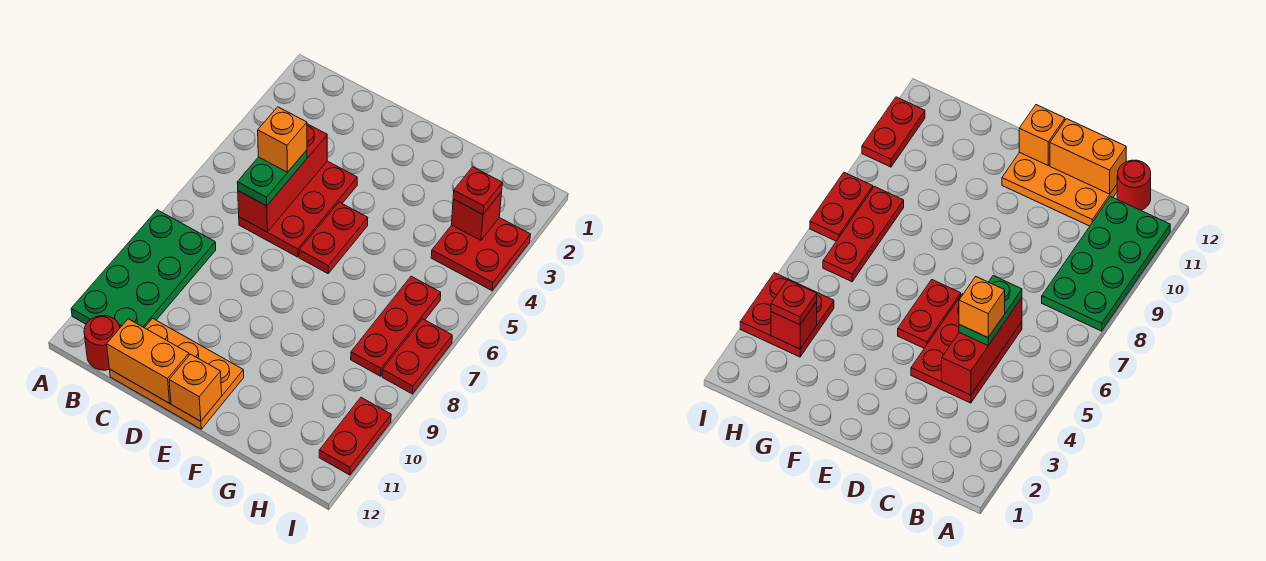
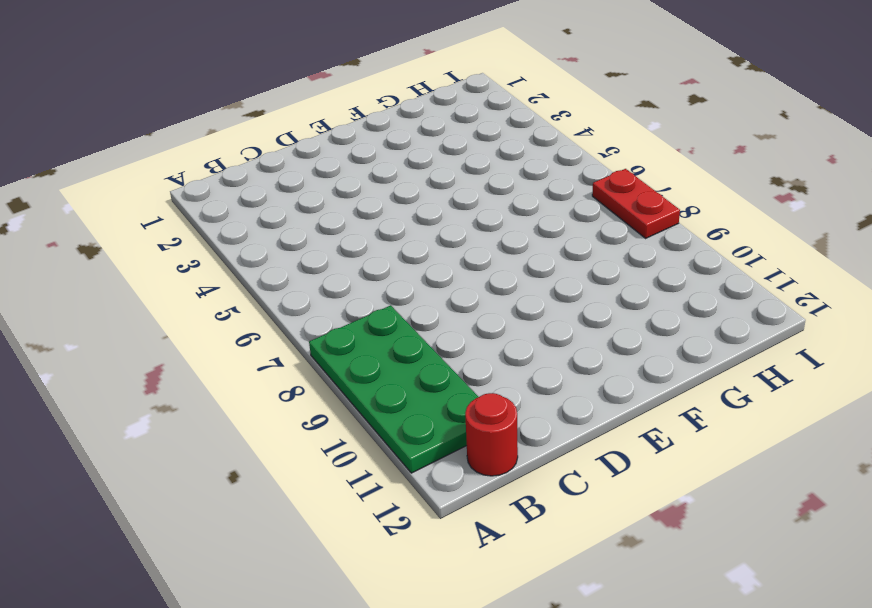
none -> red plate C4:D6 level 1
none -> orange plate C11:E12 level 1
none -> red plate E5:E6 level 1

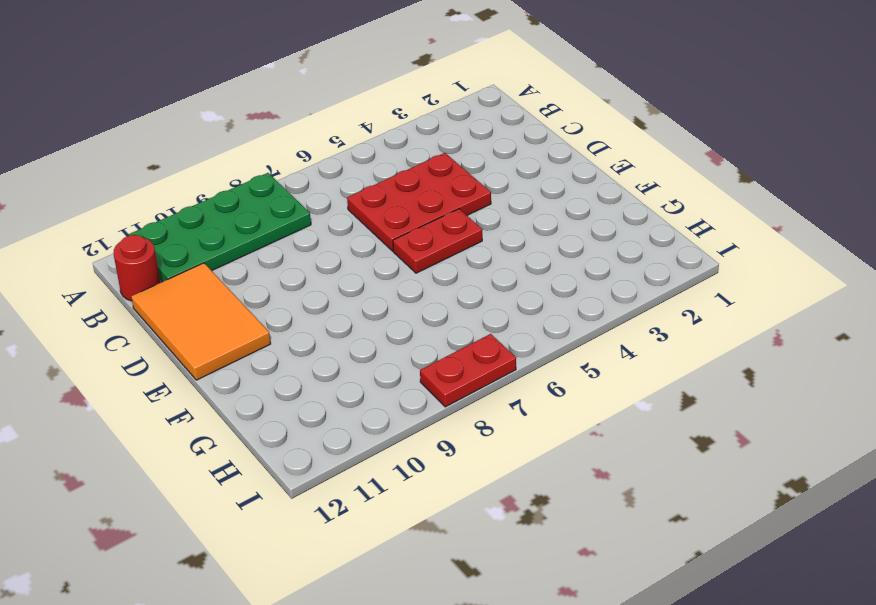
orange tile C11:E12 level 1 -> orange plate C11:E12 level 1
none -> red plate H3:I4 level 1
none -> red plate H6:H8 level 1
none -> red plate I10:I11 level 1

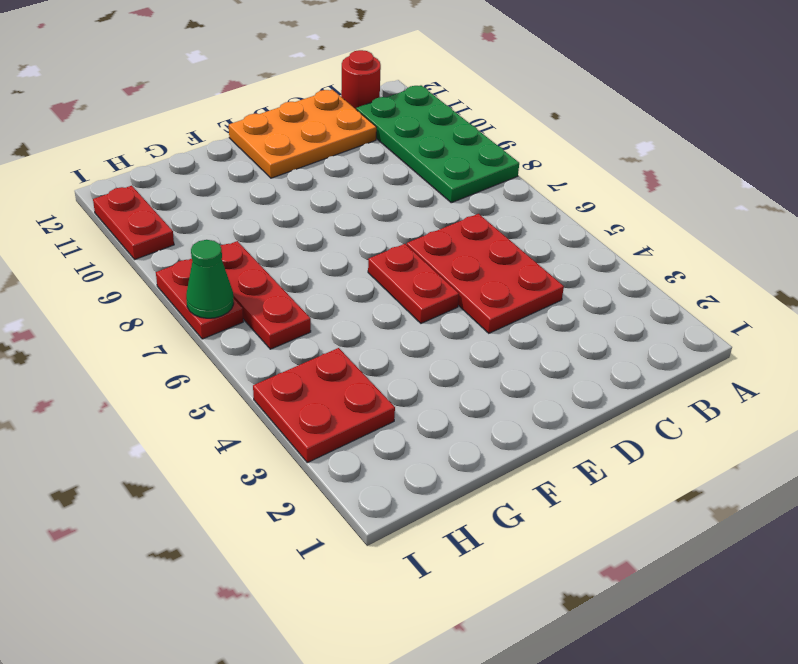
green cone I7 level 2 -> none
none -> red brick C4:C6 level 2
none -> orange brick C12:D12 level 2
none -> orange brick E12 level 2

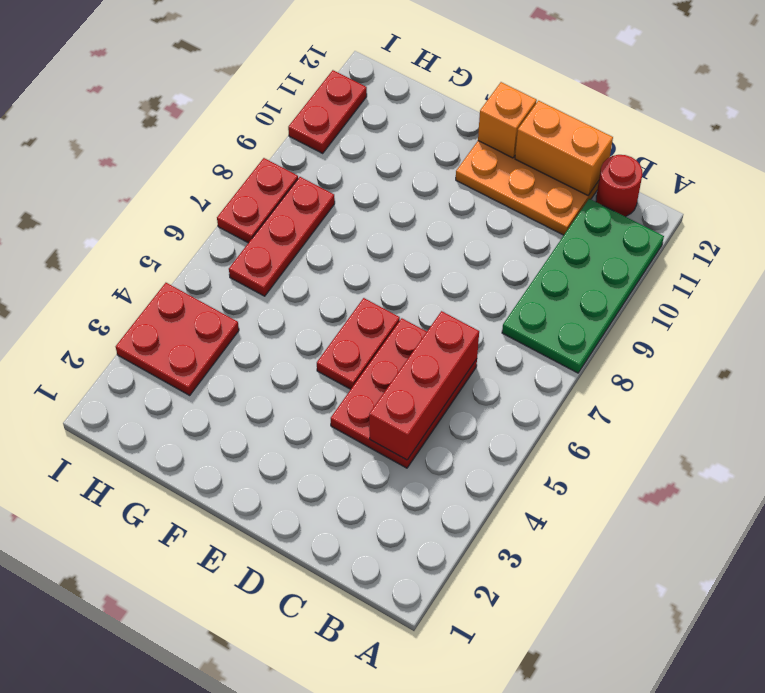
none -> red brick H3 level 2
none -> green plate C5:C6 level 3
none -> red plate H3 level 3

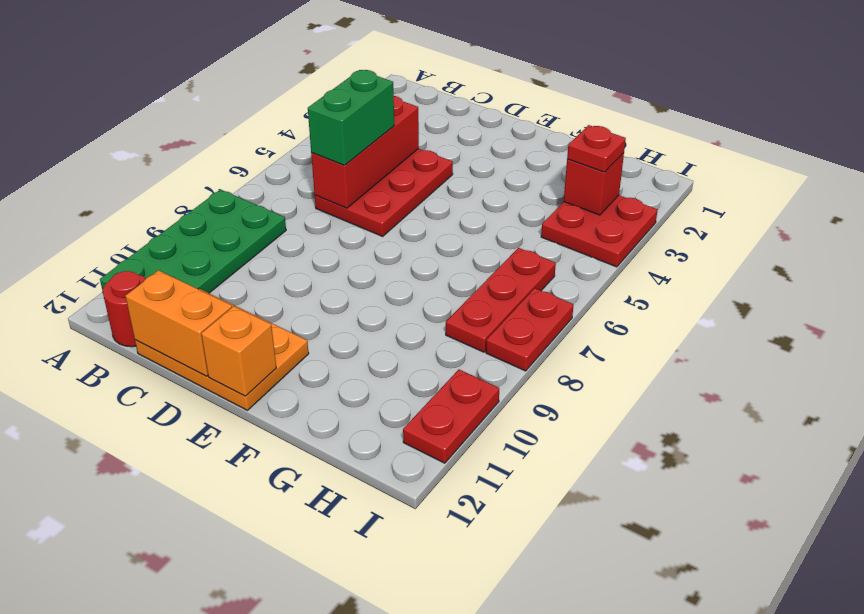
green brick C5:C6 level 3 -> green plate C5:C6 level 3
none -> red plate E5:E6 level 1
none -> orange brick C5 level 4

